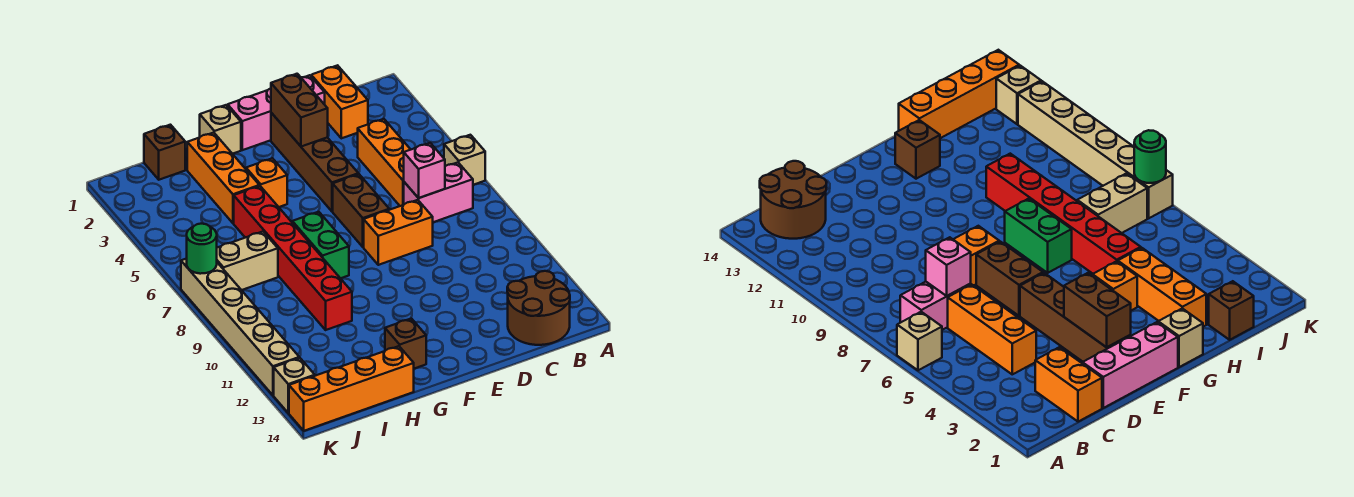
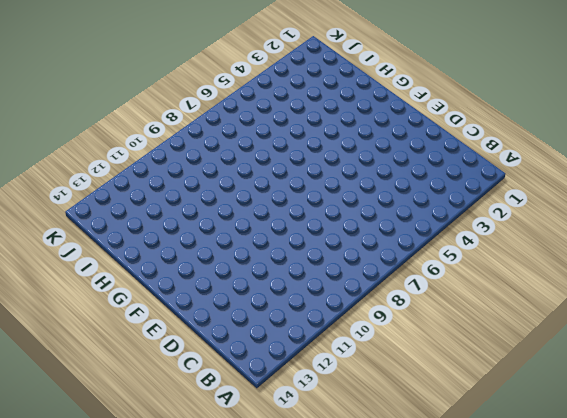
none -> tan brick A6 level 1
none -> pink brick B7:C7 level 1
none -> brown round brick B13:C14 level 1

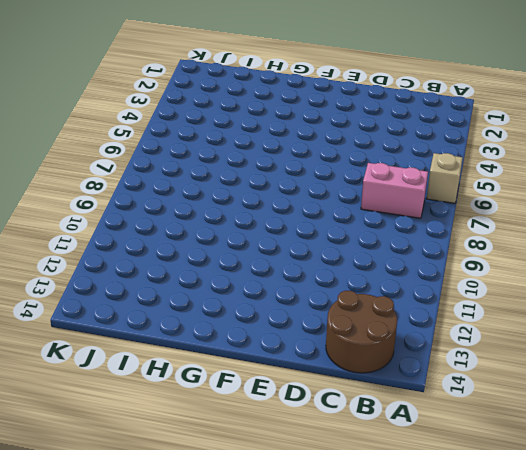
none -> orange brick C1:C2 level 1
none -> orange brick C4:C6 level 1
none -> pink brick D1:F1 level 1

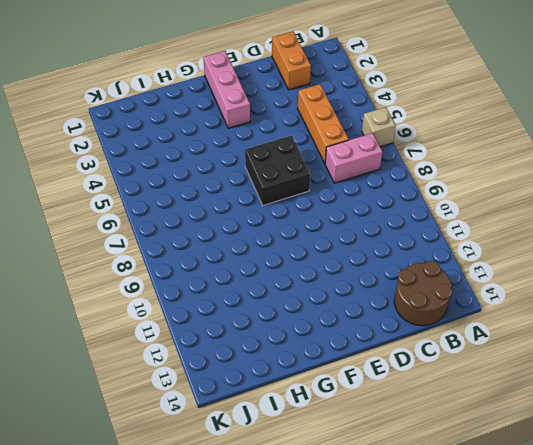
black brick E6:F7 level 1 -> brown brick E6:E7 level 1
pink brick F1:F3 level 1 -> pink brick D1:F1 level 1
none -> orange brick D8:E8 level 1
none -> brown brick E2:E5 level 1
none -> tan brick G1 level 1

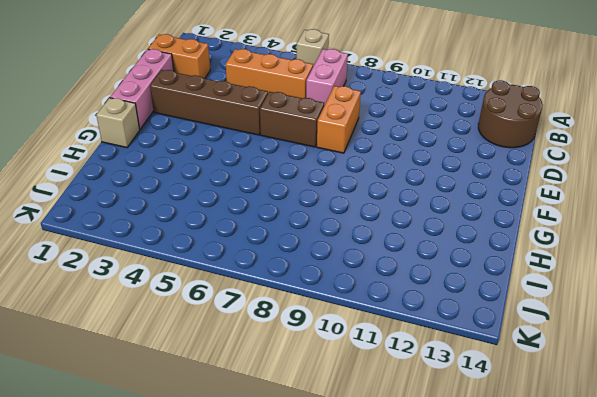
none -> orange brick G4 level 1
none -> green brick G7:G8 level 1
none -> brown brick G13 level 1

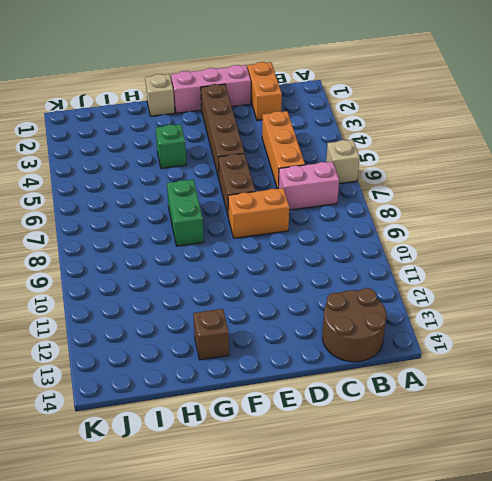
green brick G4 level 1 -> orange brick G4 level 1
none -> orange brick H2:H4 level 1
none -> red brick H5:H10 level 1
none -> orange brick H14:K14 level 1

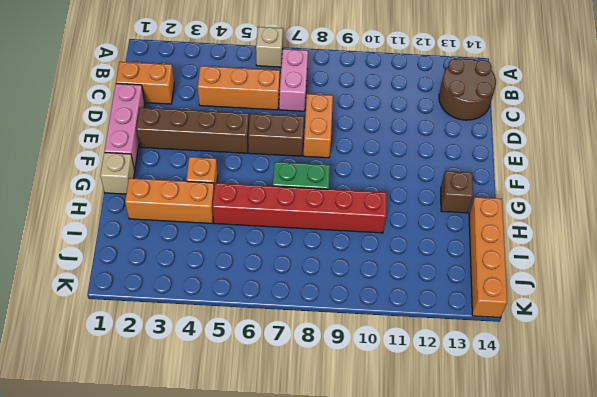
none -> brown brick I1 level 1
none -> tan brick I7:J7 level 1
none -> tan brick K7:K12 level 1

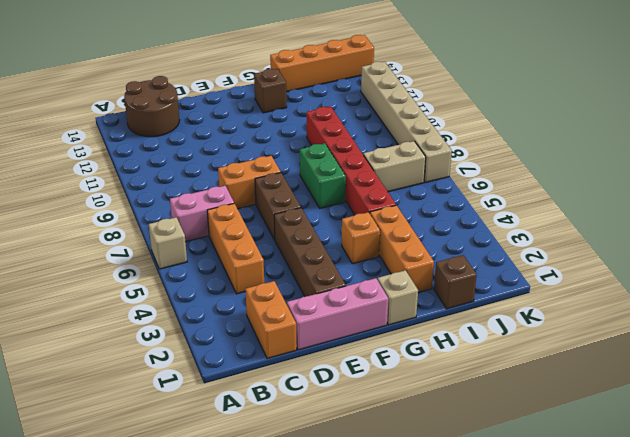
none -> tan brick K13 level 1
none -> pink brick C7 level 2
none -> brown brick E2:E3 level 2

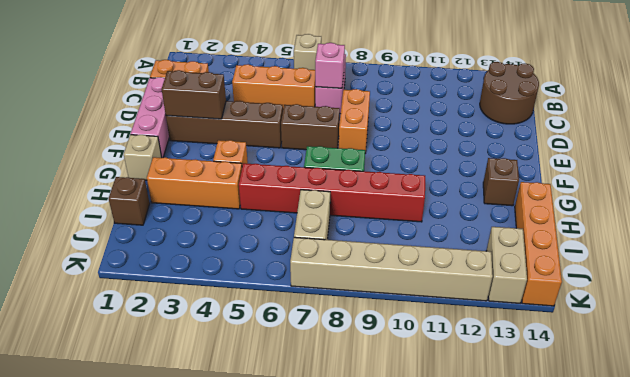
tan brick J13:K13 level 1 -> tan brick K13 level 1
none -> green round brick K7 level 2

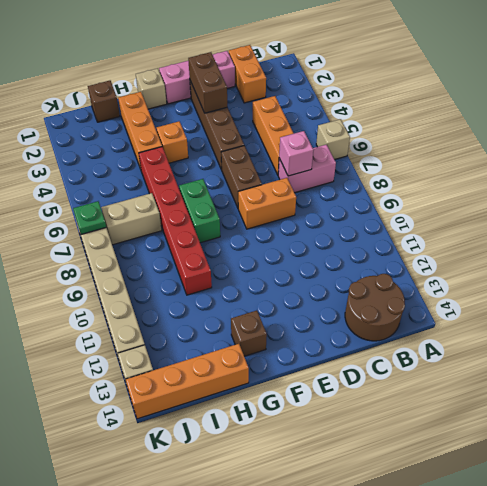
green plate K7 level 2 -> green round brick K7 level 2

